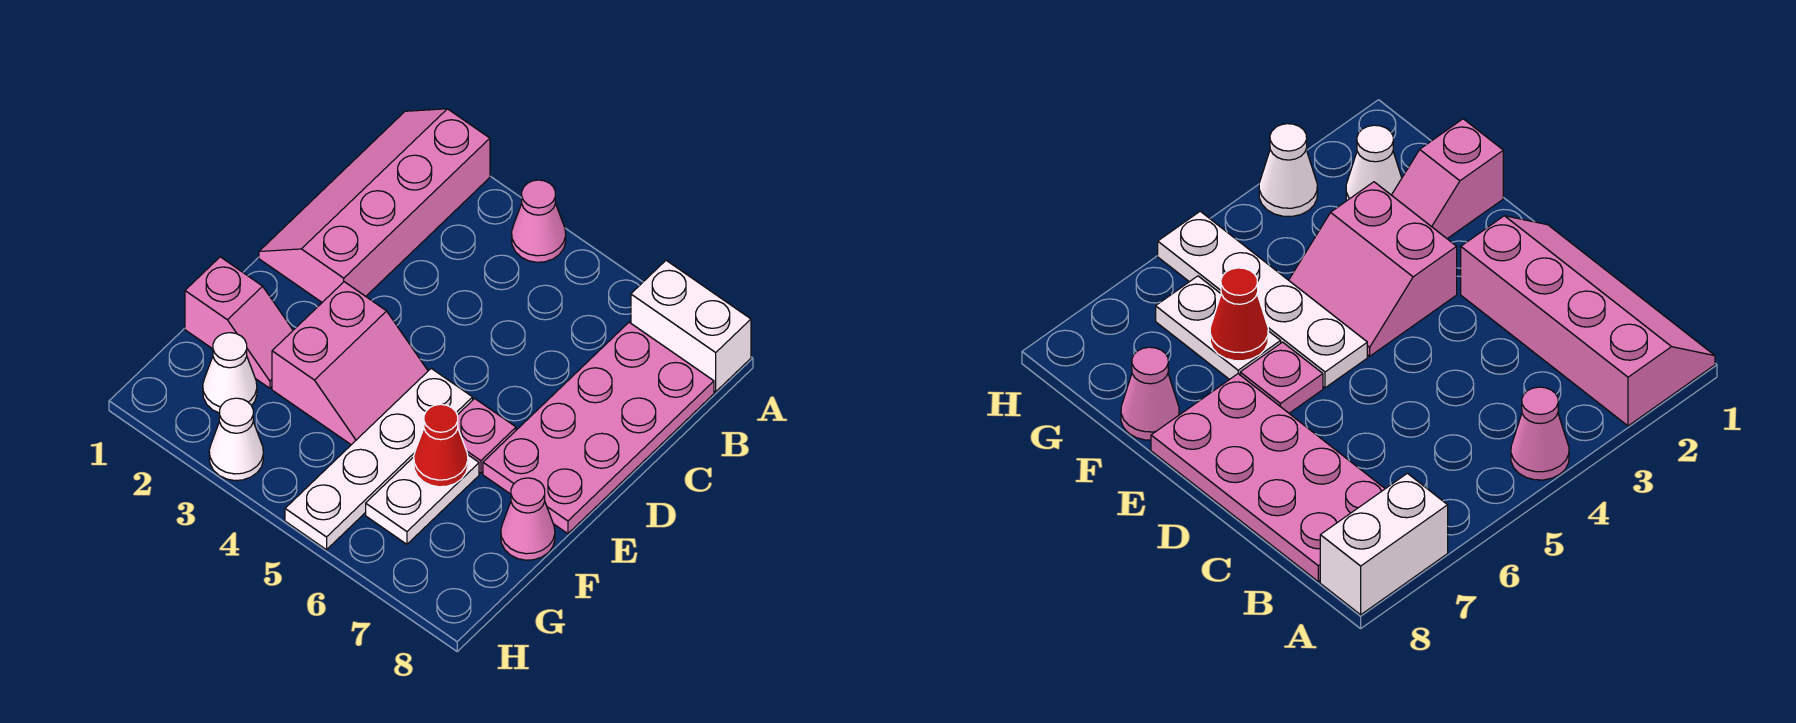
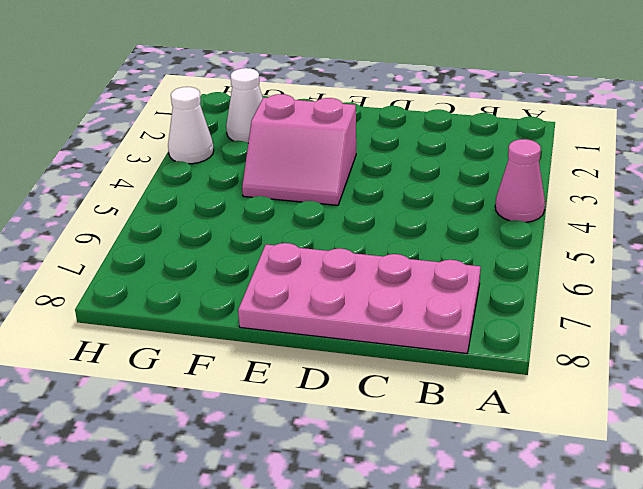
none -> pink slope A1:D2 level 1 top 2
none -> white brick A7:A8 level 1
none -> white plate E5:H5 level 1

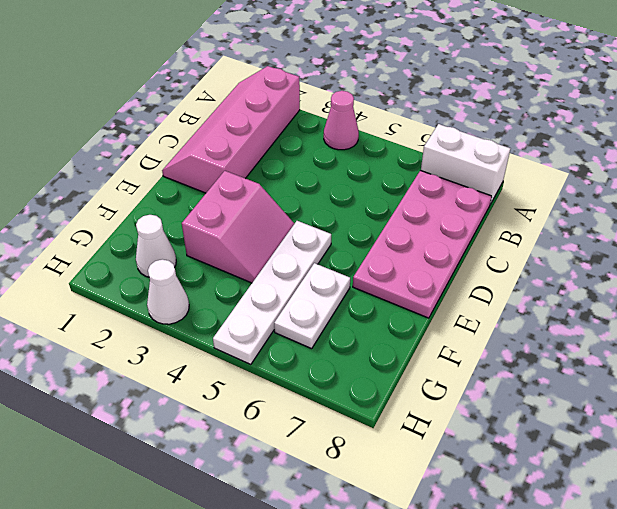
none -> pink plate E6 level 1
none -> pink slope F1:F2 level 1 top 1
none -> pink cone F8 level 1

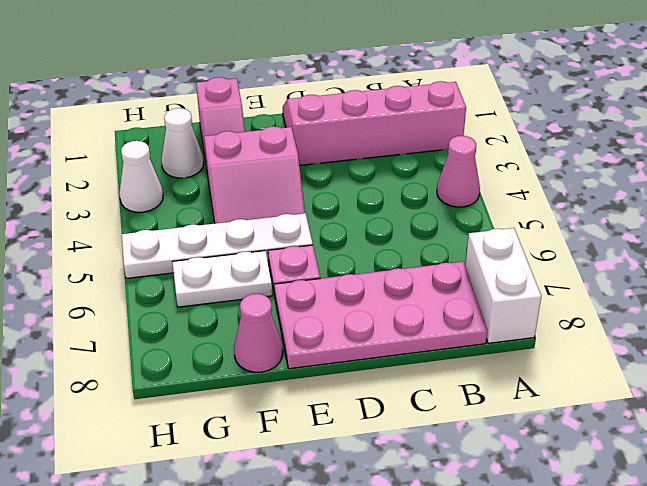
none -> red cone F6 level 2

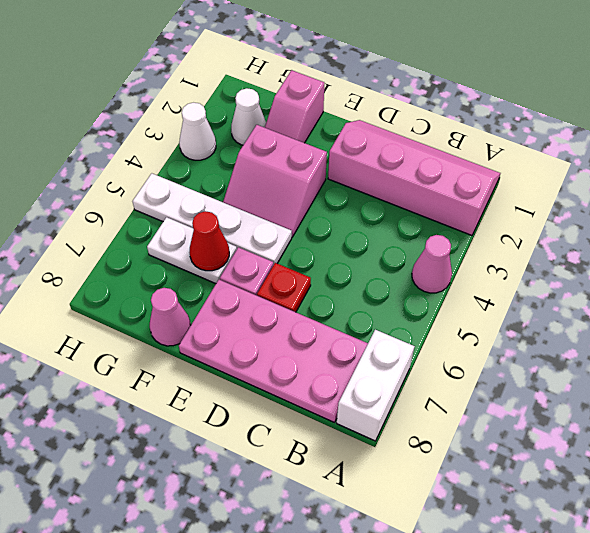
red plate D6 level 1 -> none

